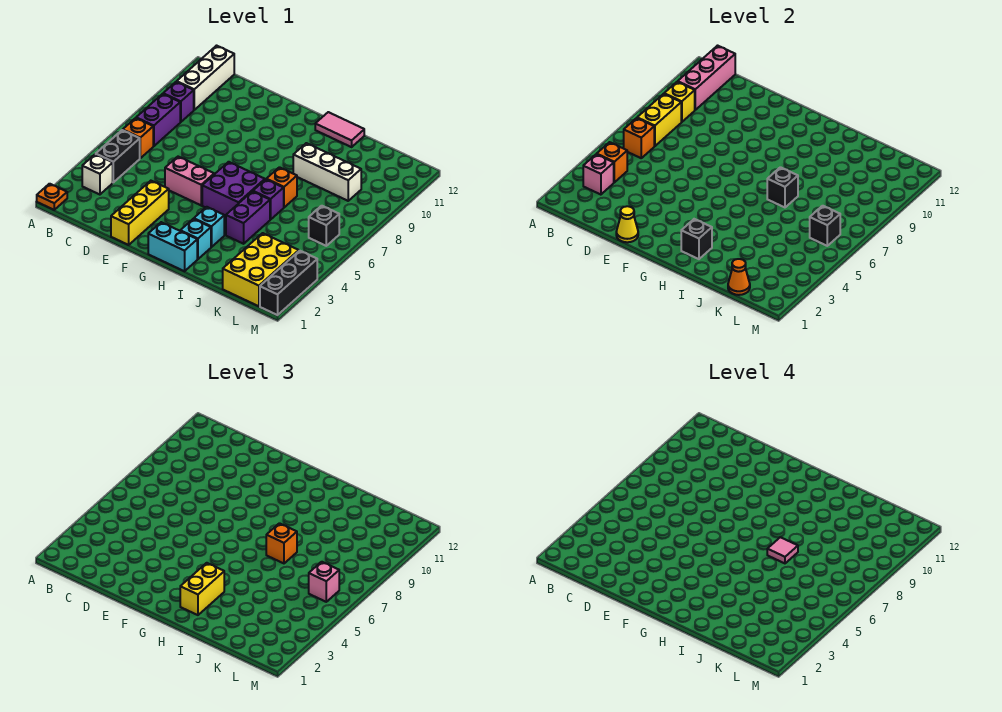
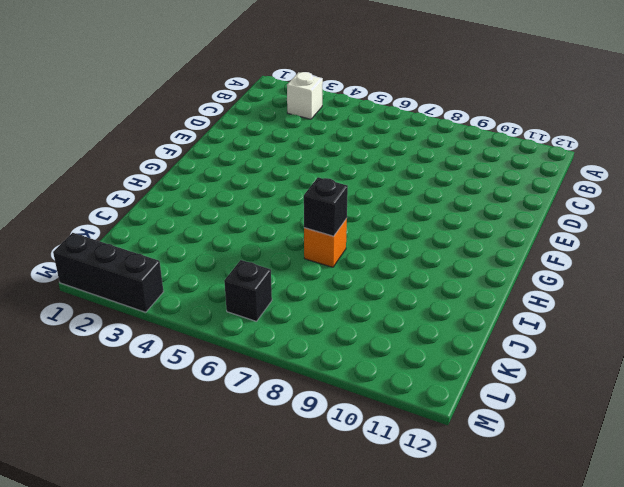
none -> orange plate A1 level 1
none -> black brick B4:B5 level 1
none -> orange brick B6 level 1
none -> purple brick B7:B8 level 1

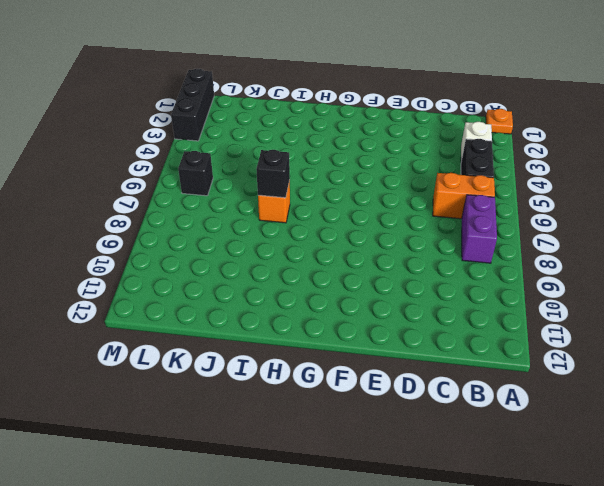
orange brick B6:C6 level 1 -> orange brick B6 level 1
none -> purple brick B9 level 1
none -> white brick B10:B12 level 1
none -> yellow brick E1:E3 level 1
none -> pink brick E5:F5 level 1

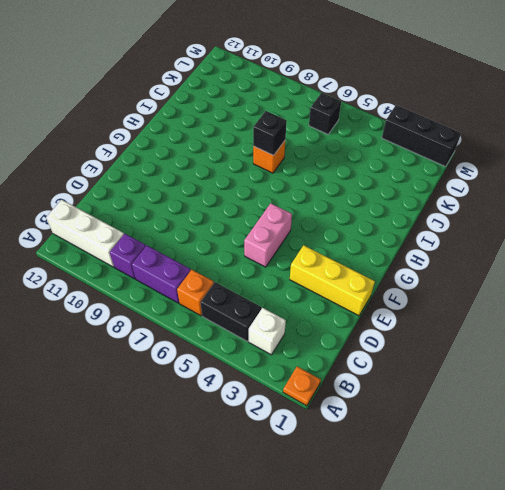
none -> cyan brick G1:H1 level 1
none -> purple brick G5:H6 level 1
none -> cyan brick H2 level 1
none -> cyan brick H3 level 1

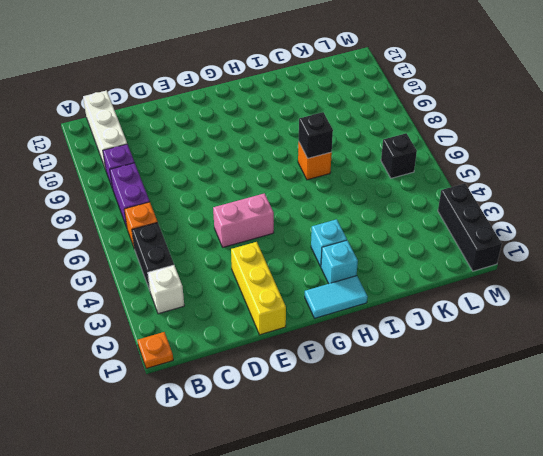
cyan tile G1:H1 level 1 -> cyan brick G1:H1 level 1
none -> purple brick G5:H6 level 1
none -> pink tile H12:I12 level 1
none -> purple brick I4:I5 level 1
none -> purple brick I6 level 1

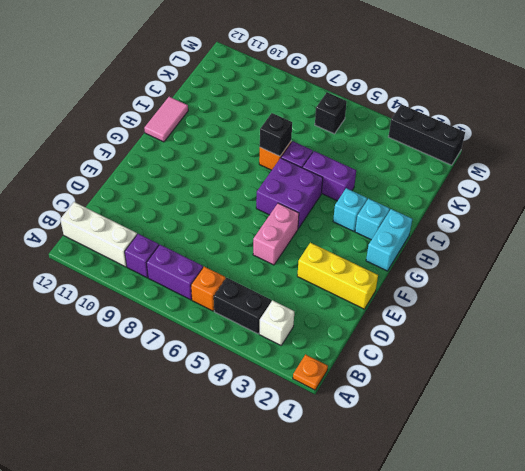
none -> white brick I9:K9 level 1
none -> yellow brick K1:L3 level 1
none -> pink brick B3 level 2
none -> orange brick B4 level 2

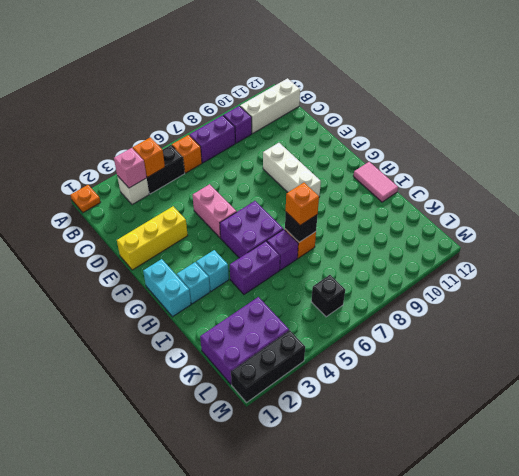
white brick E9:G9 level 1 -> white brick I9:K9 level 1
purple brick K1:L3 level 1 -> yellow brick K1:L3 level 1
none -> orange brick B6 level 2
none -> yellow brick B7:B8 level 2
none -> yellow brick B9 level 2
none -> pink brick B10:B12 level 2

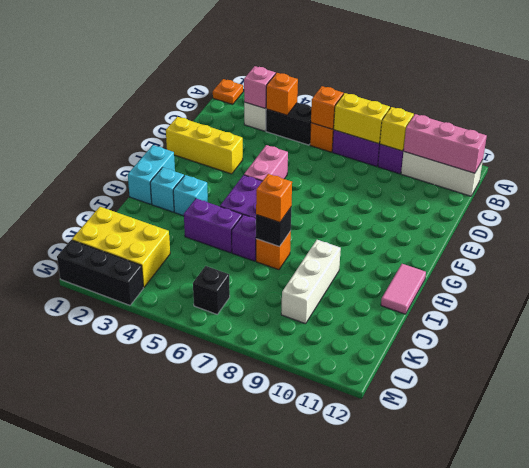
none -> yellow cone E1 level 2
none -> black brick H2 level 2
none -> orange cone K1 level 2
none -> black brick L6 level 2

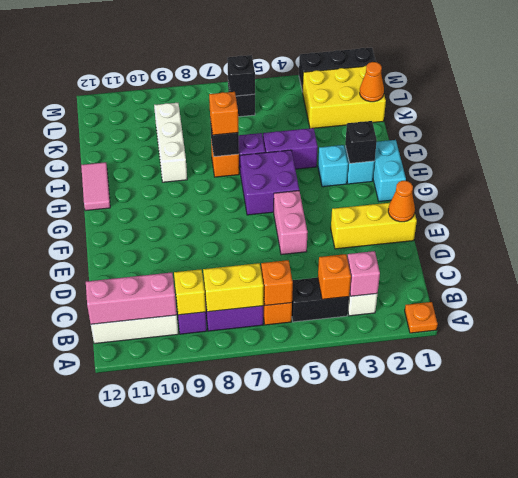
orange cone E1 level 2 -> yellow cone E1 level 2
none -> yellow brick H2:H3 level 3
none -> pink brick L6 level 3
none -> pink tile I7 level 4

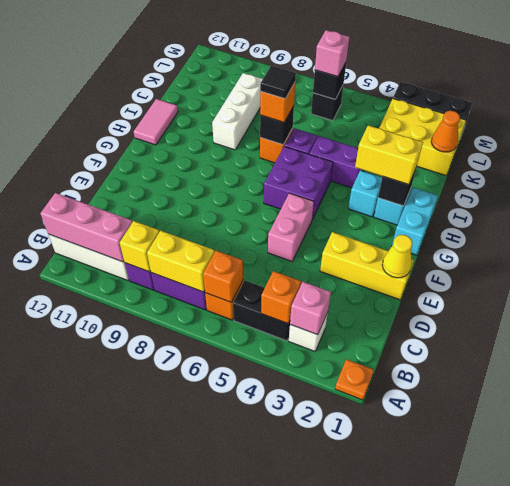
black tile I7 level 4 -> pink tile I7 level 4

